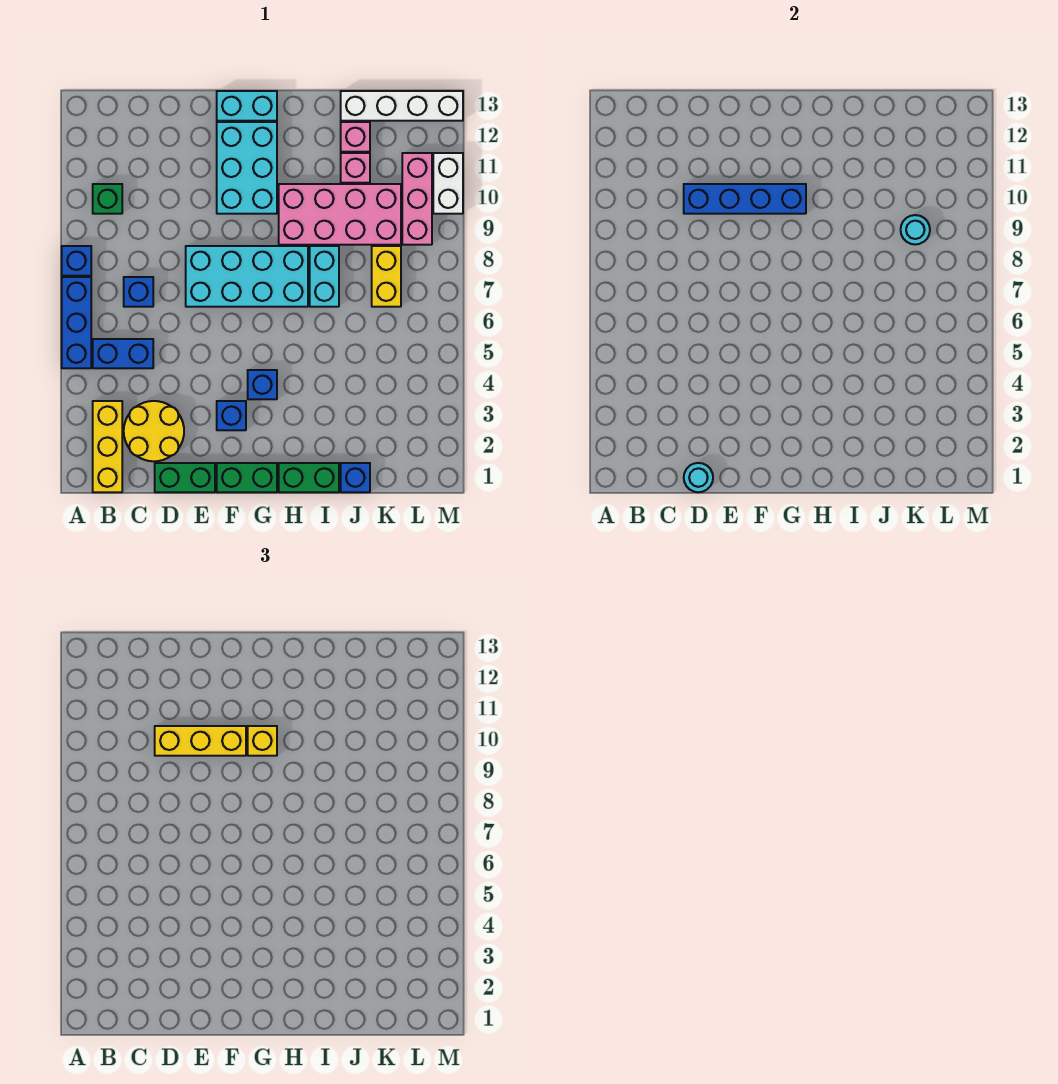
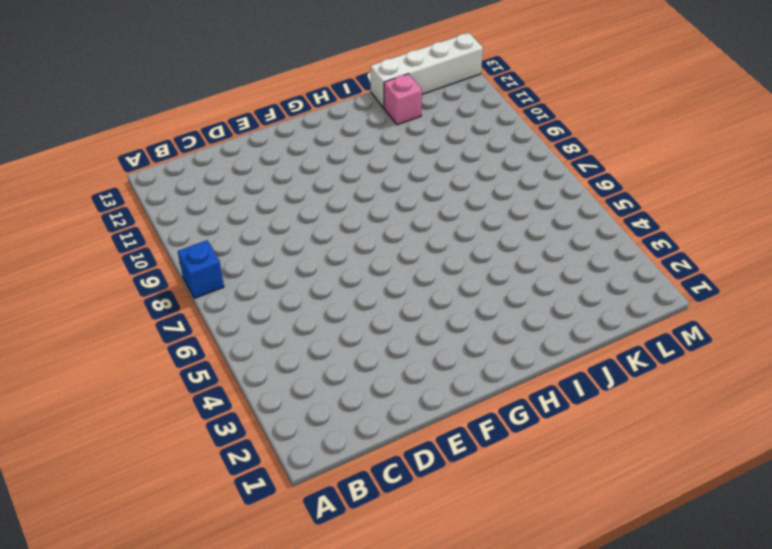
none -> blue brick A5:A7 level 1
none -> yellow brick B1:B3 level 1
none -> blue brick B5:C5 level 1

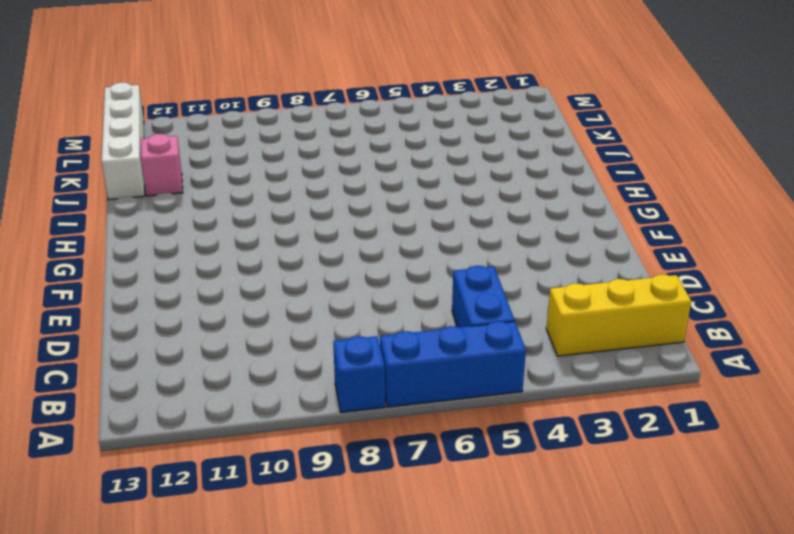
none -> green brick B10 level 1
none -> yellow round brick C2:D3 level 1
none -> blue brick C7 level 1

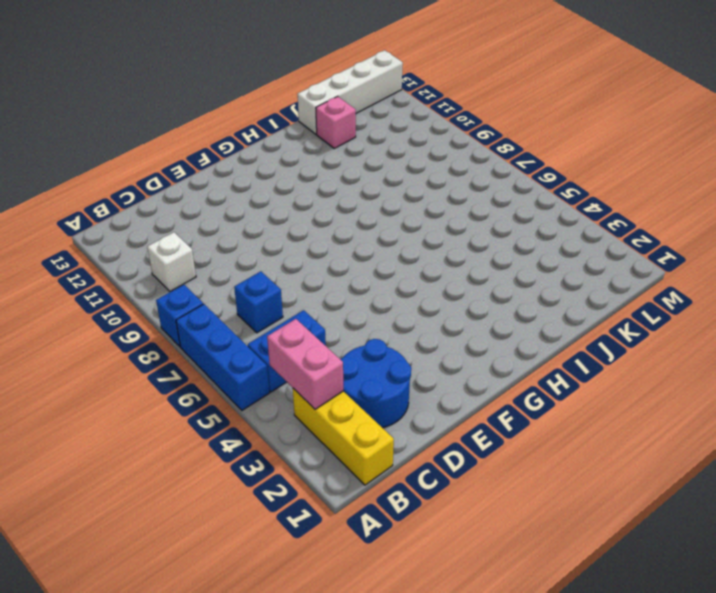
pink brick B3:B4 level 2 -> none
white brick B10 level 1 -> green brick B10 level 1
blue round brick C2:D3 level 1 -> yellow round brick C2:D3 level 1
none -> green brick D1:E1 level 1
none -> cyan brick E7:H8 level 1
none -> green brick F1:G1 level 1

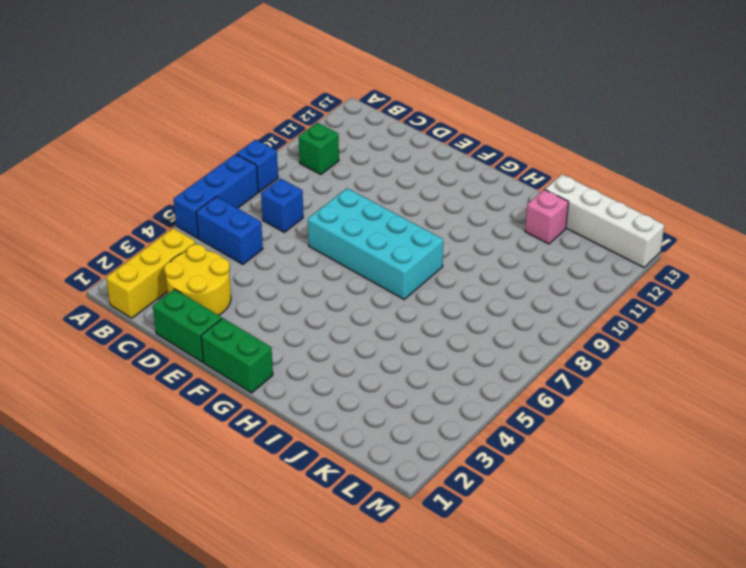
none -> blue brick F3 level 1
none -> cyan brick F10:G12 level 1
none -> cyan brick F13:G13 level 1

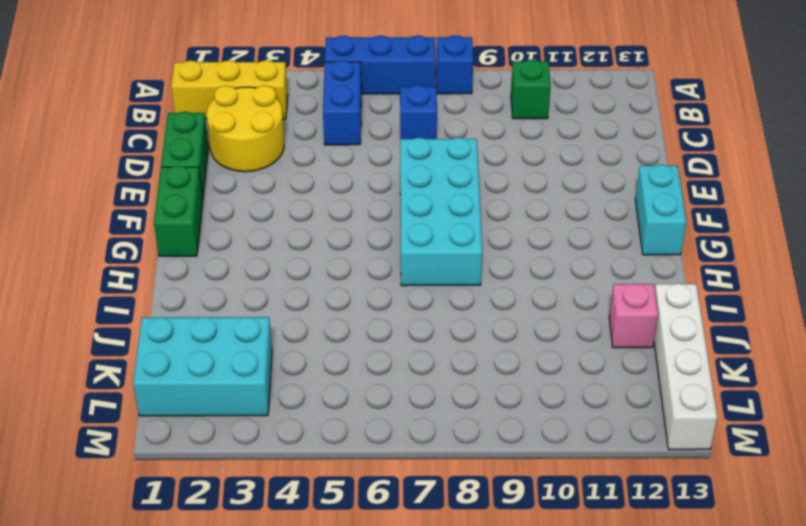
cyan brick K1:L3 level 1 -> cyan brick F10:G12 level 1
none -> blue brick F3 level 1
none -> blue brick G4 level 1
none -> green brick H1:I1 level 1

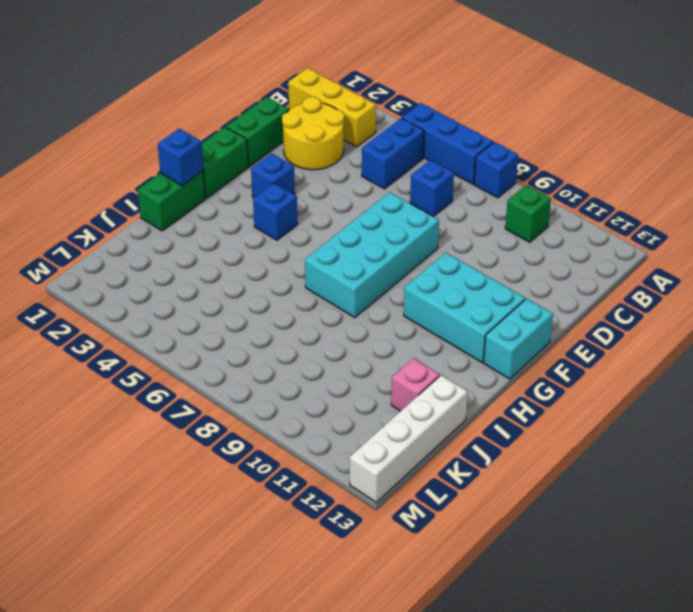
blue brick H1 level 2 -> blue brick J1 level 1
none -> pink brick H9:K10 level 1
none -> cyan brick I7:I8 level 1
none -> pink brick J11 level 1

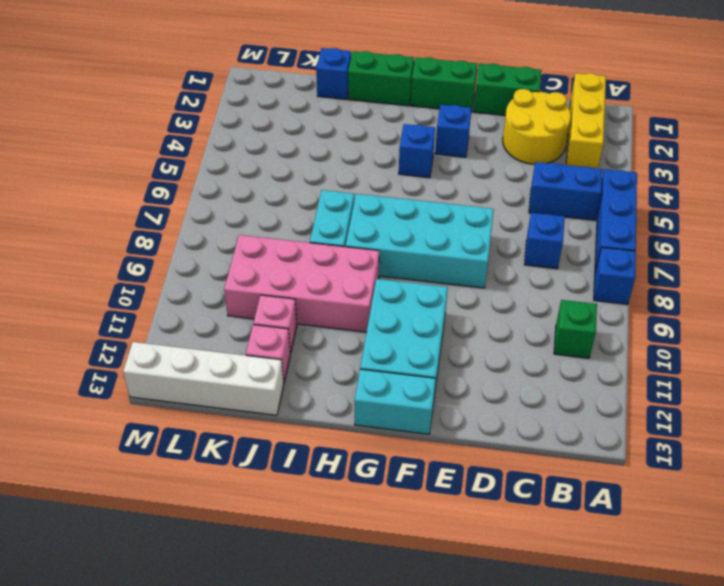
none -> yellow brick K7:K8 level 1
none -> pink brick L9:L11 level 1
none -> white brick M10:M11 level 1

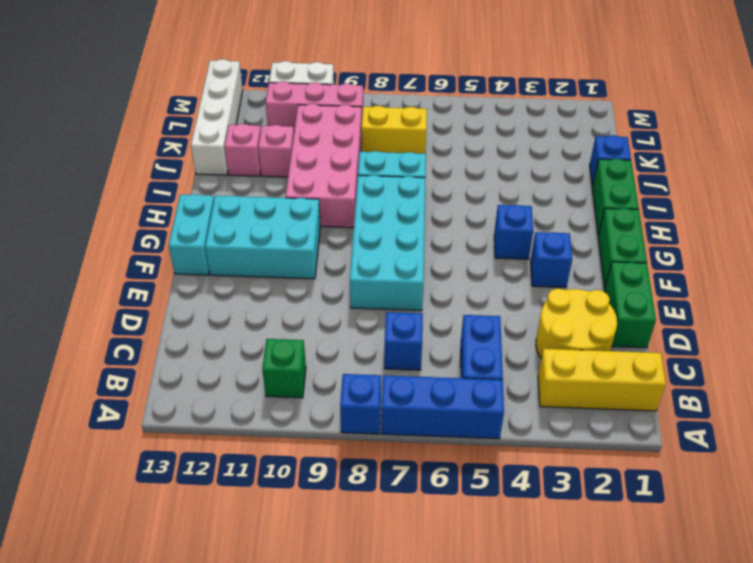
none -> cyan round brick D1 level 2
none -> blue brick D10:G10 level 2
none -> cyan round brick K9 level 2

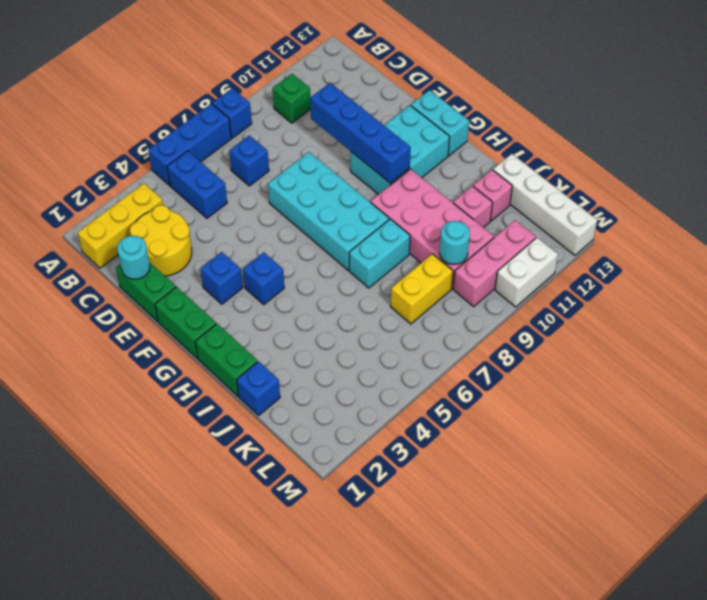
none -> yellow brick D10:F10 level 3
none -> yellow brick G10 level 3

